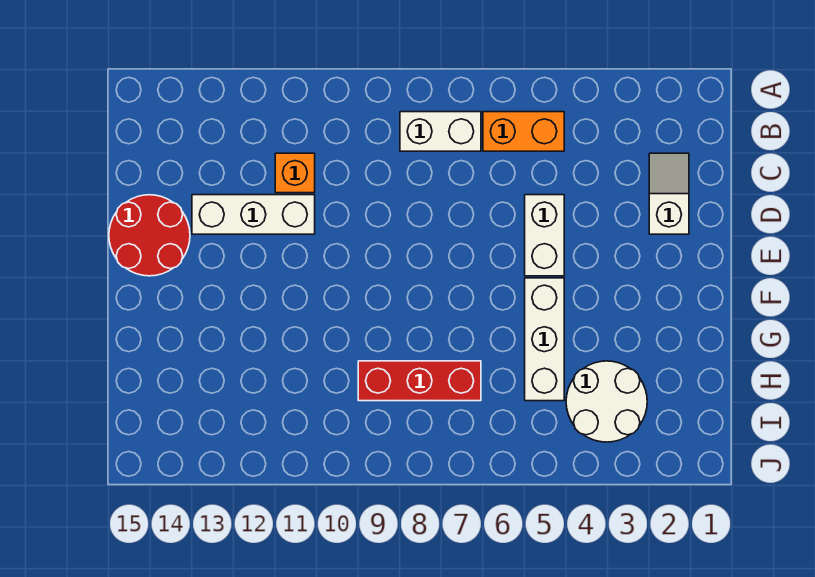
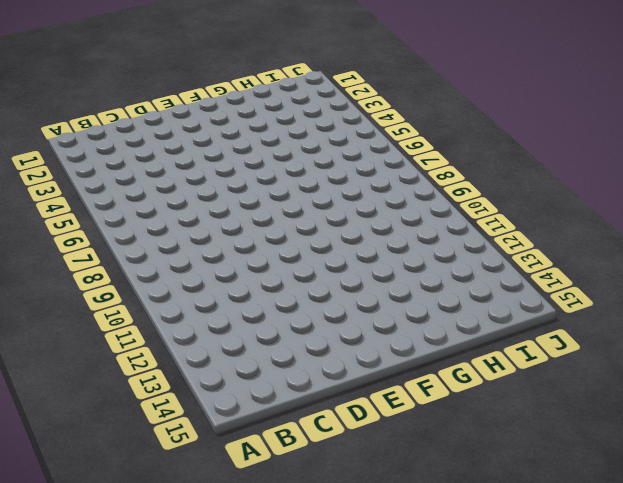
none -> orange brick B5:B6 level 1
none -> white brick B7:B8 level 1

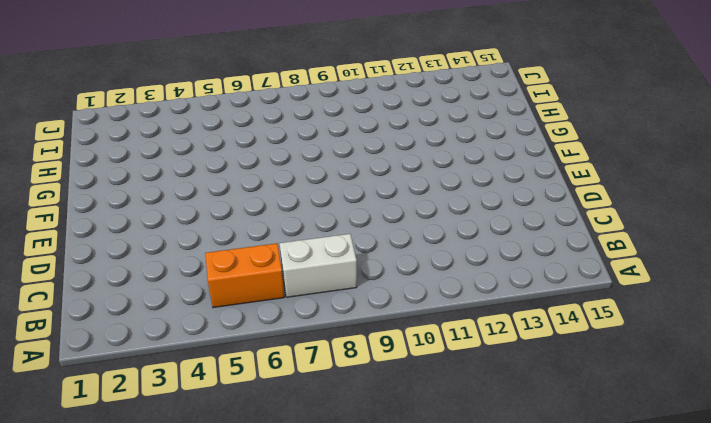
none -> white slope C2:D2 level 1 top D
none -> orange brick C11 level 1

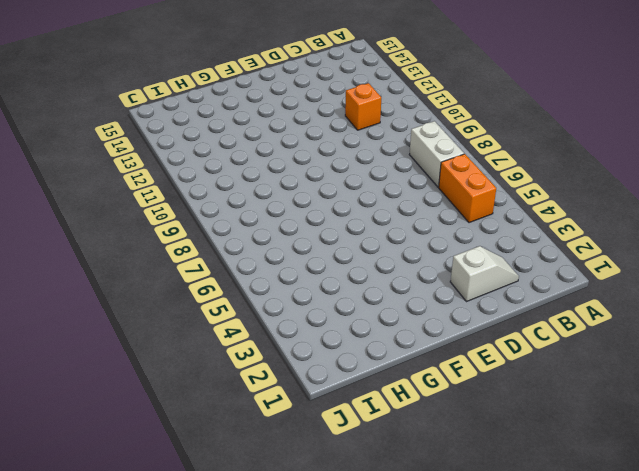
none -> white brick D5:E5 level 1
none -> white brick D11:D13 level 1

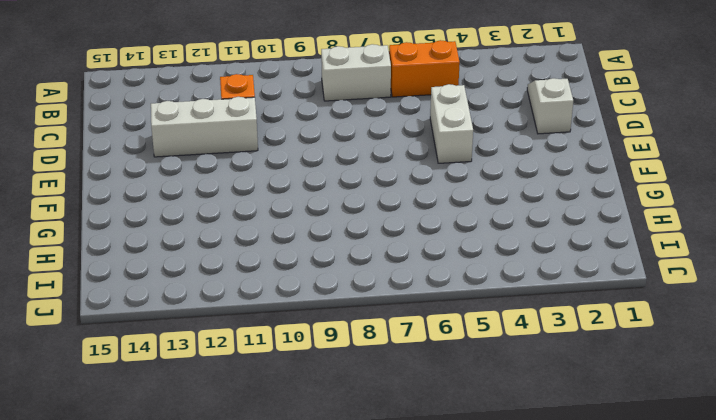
none -> red round brick D14:E15 level 1
none -> white brick F5:H5 level 1

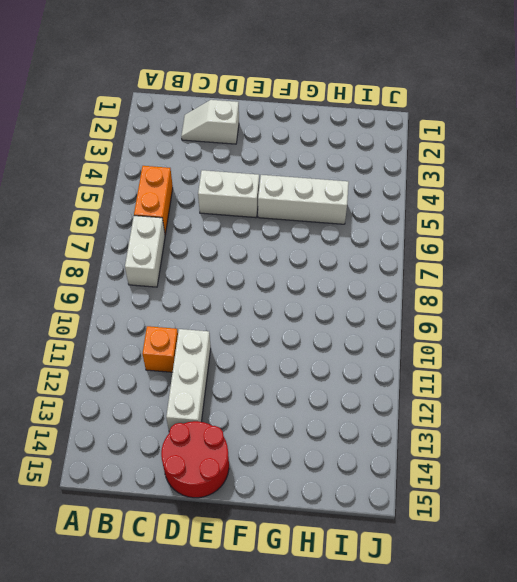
none -> white round brick H3:I4 level 1
none -> red brick H7:H9 level 1

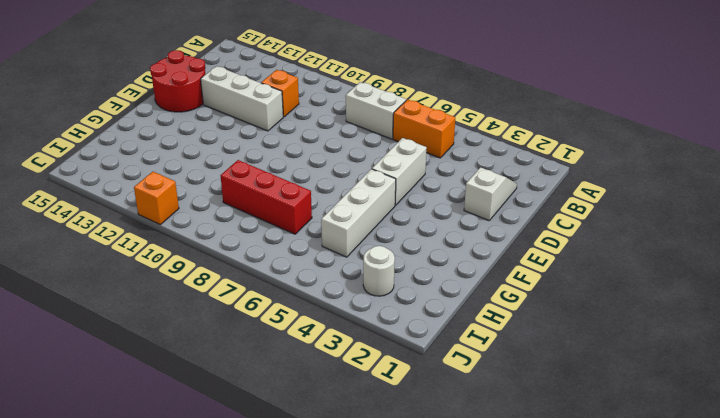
white round brick I3 level 1 -> white round brick H3:I4 level 1
orange brick J11 level 1 -> none

